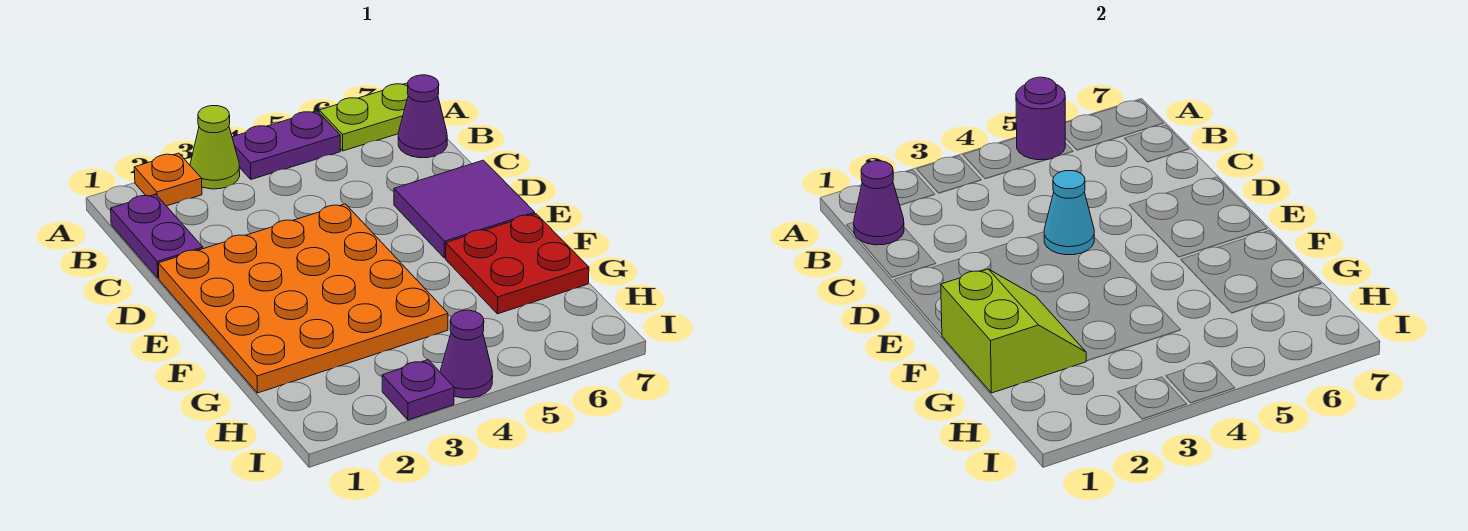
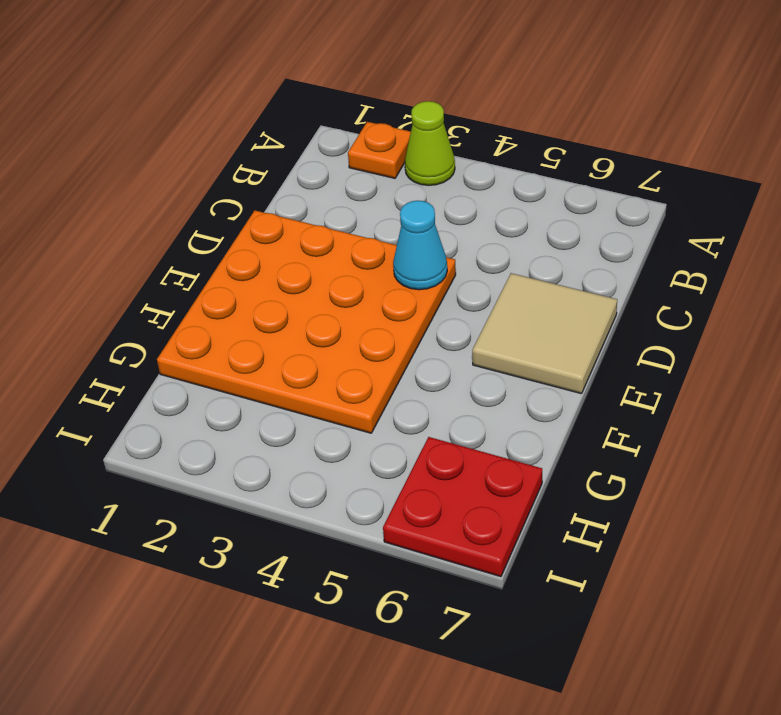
tan tile D6:E7 level 1 -> purple tile D6:E7 level 1
red plate H6:I7 level 1 -> red plate F6:G7 level 1
none -> purple plate A4:A5 level 1
none -> lime plate A6:A7 level 1
none -> purple plate B1:C1 level 1

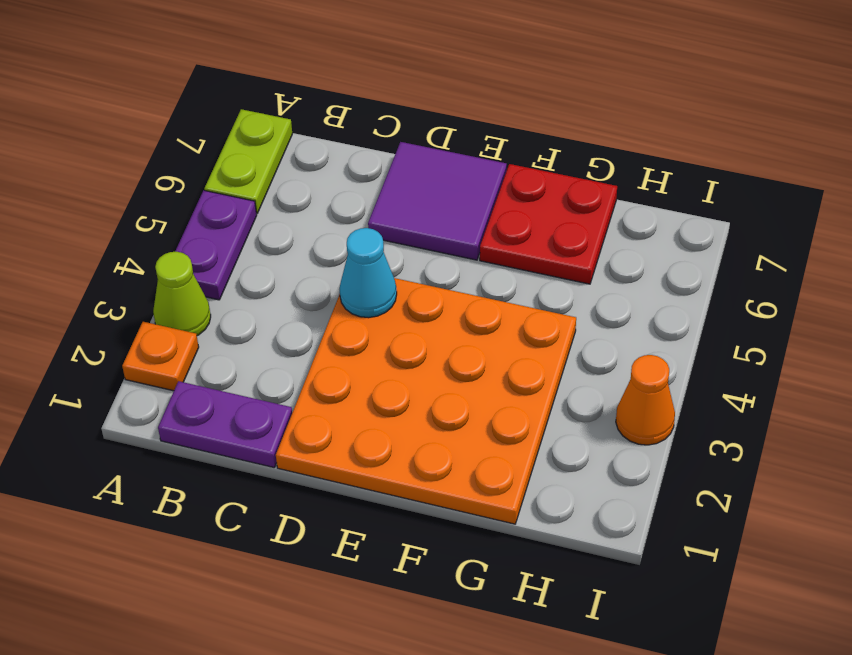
orange cone I3 level 1 -> purple plate I3 level 1
none -> purple cone B7 level 1
none -> purple cone I4 level 1
none -> purple round brick A5 level 2

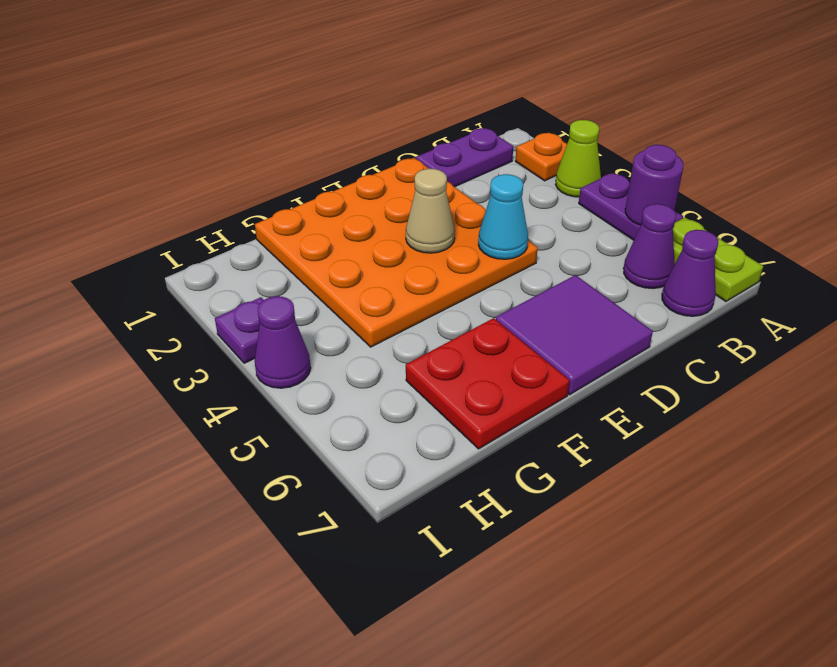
purple cone B6 level 1 -> purple cone B1 level 2
tan cone E3 level 2 -> none
none -> lime slope F1:G2 level 2 top 1

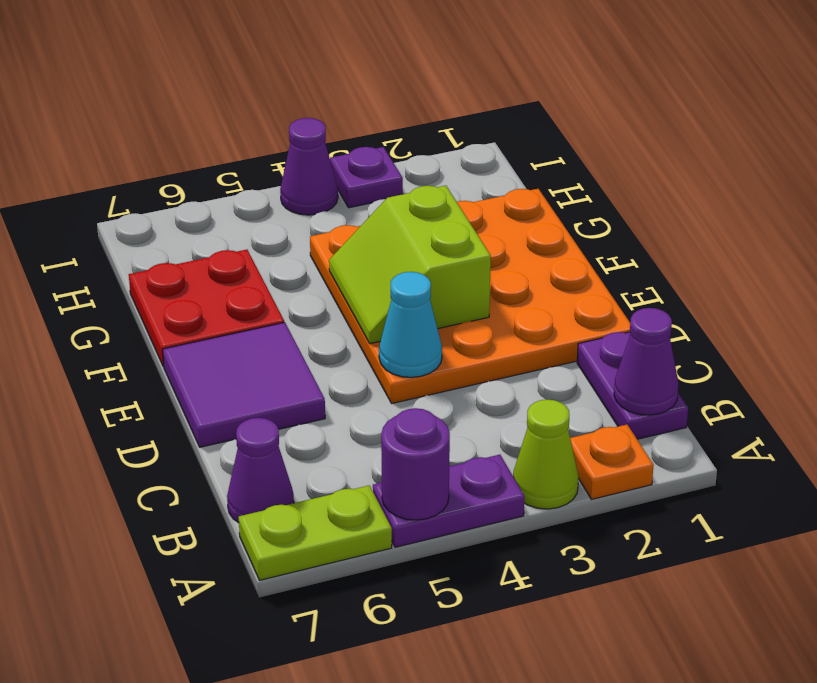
lime slope E3:F4 level 2 top 3 -> lime slope F1:G2 level 2 top 1

